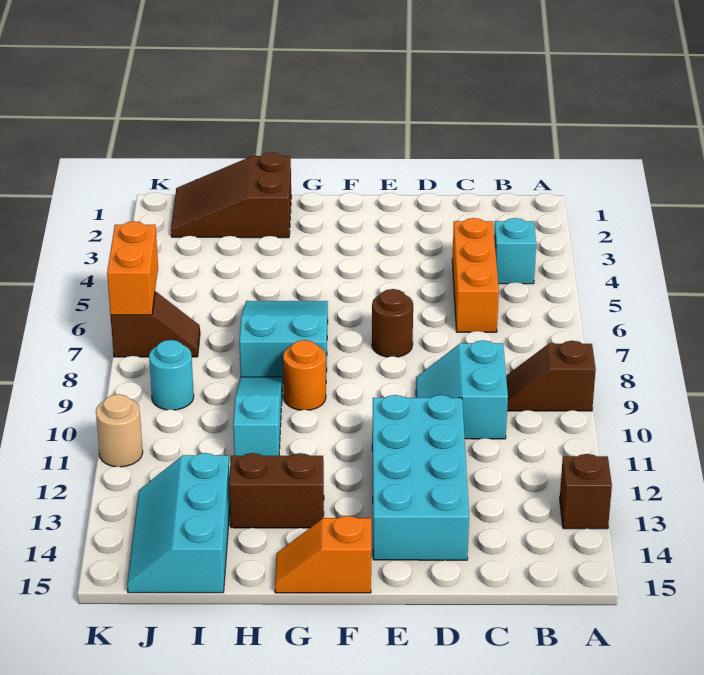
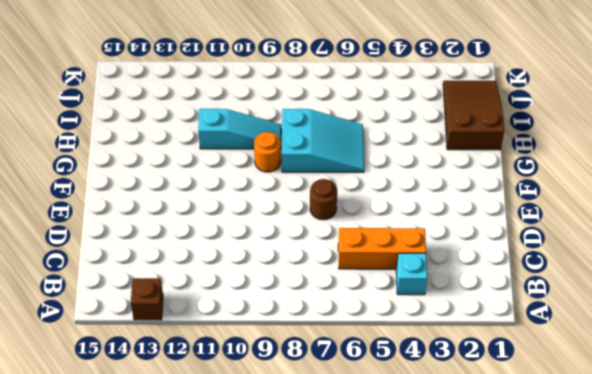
none -> brown slope A9:B9 level 1 top A
none -> cyan slope C9:D10 level 1 top C
none -> cyan brick D11:E14 level 1

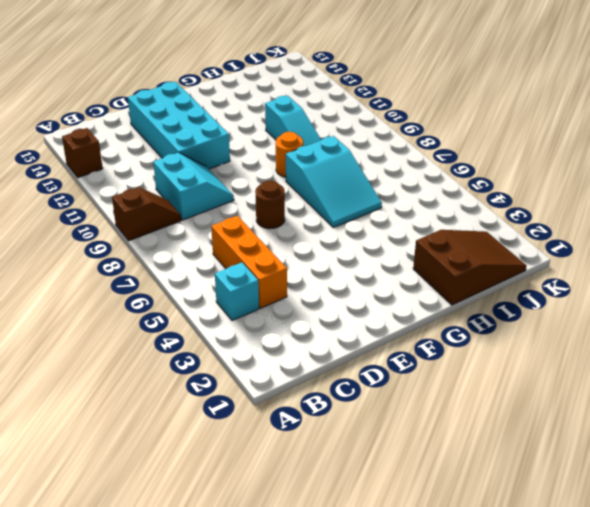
none -> orange slope F15:G15 level 1 top F
none -> brown brick G13:H13 level 1
none -> cyan slope I13:J15 level 1 top I

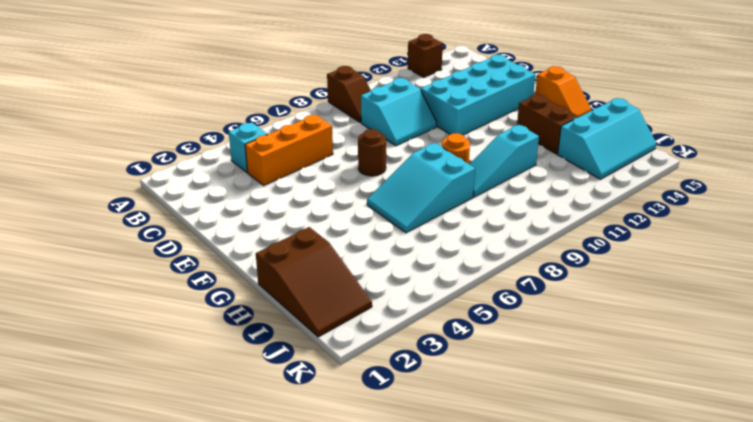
none -> brown slope J7:K7 level 1 top K
none -> cyan round brick J9 level 1
none -> tan round brick K11 level 1

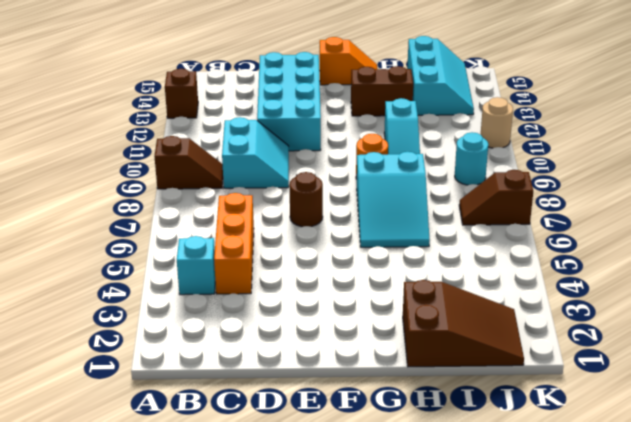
none -> orange brick K6:K7 level 2

